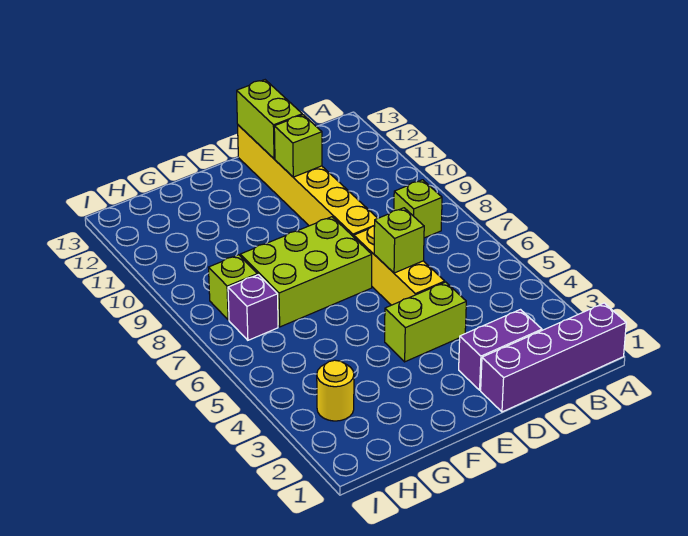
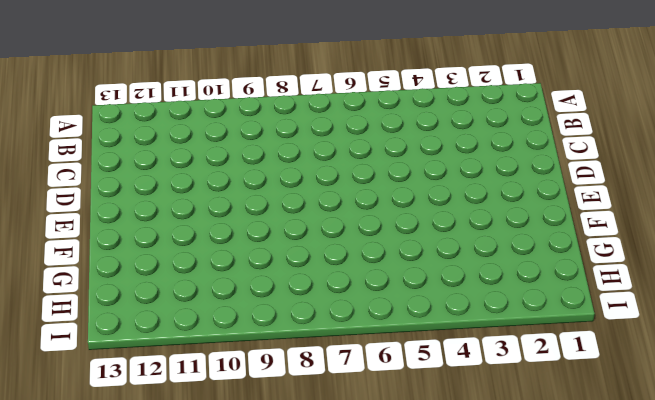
none -> purple brick A1:D1 level 1
none -> lime brick B8 level 1
none -> purple brick C2:D2 level 1

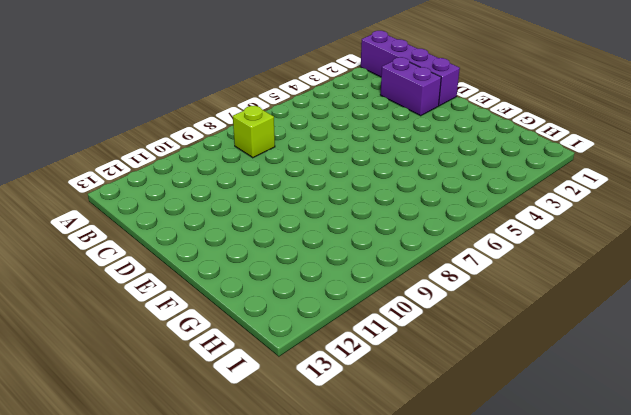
none -> lime brick D4:E4 level 1
none -> yellow brick D5:D7 level 1
none -> yellow brick D8:D13 level 1

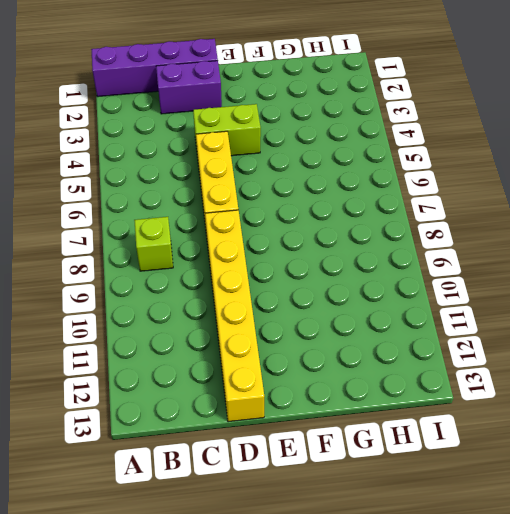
none -> lime brick E7:G8 level 1
none -> yellow round brick H3 level 1
none -> purple brick H7 level 1

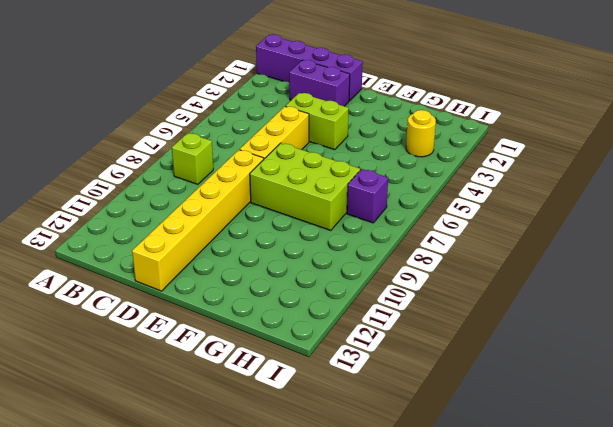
none -> lime brick H8 level 1
none -> lime brick D6 level 2
none -> lime brick D11 level 2

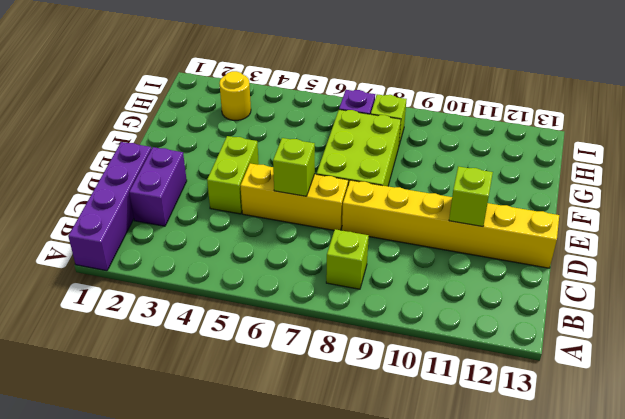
none -> lime brick D12:D13 level 2

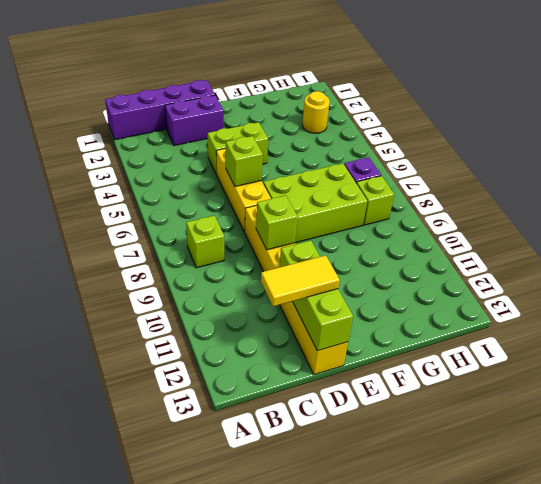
yellow tile C12:D12 level 3 -> none
lime brick D9 level 2 -> none

